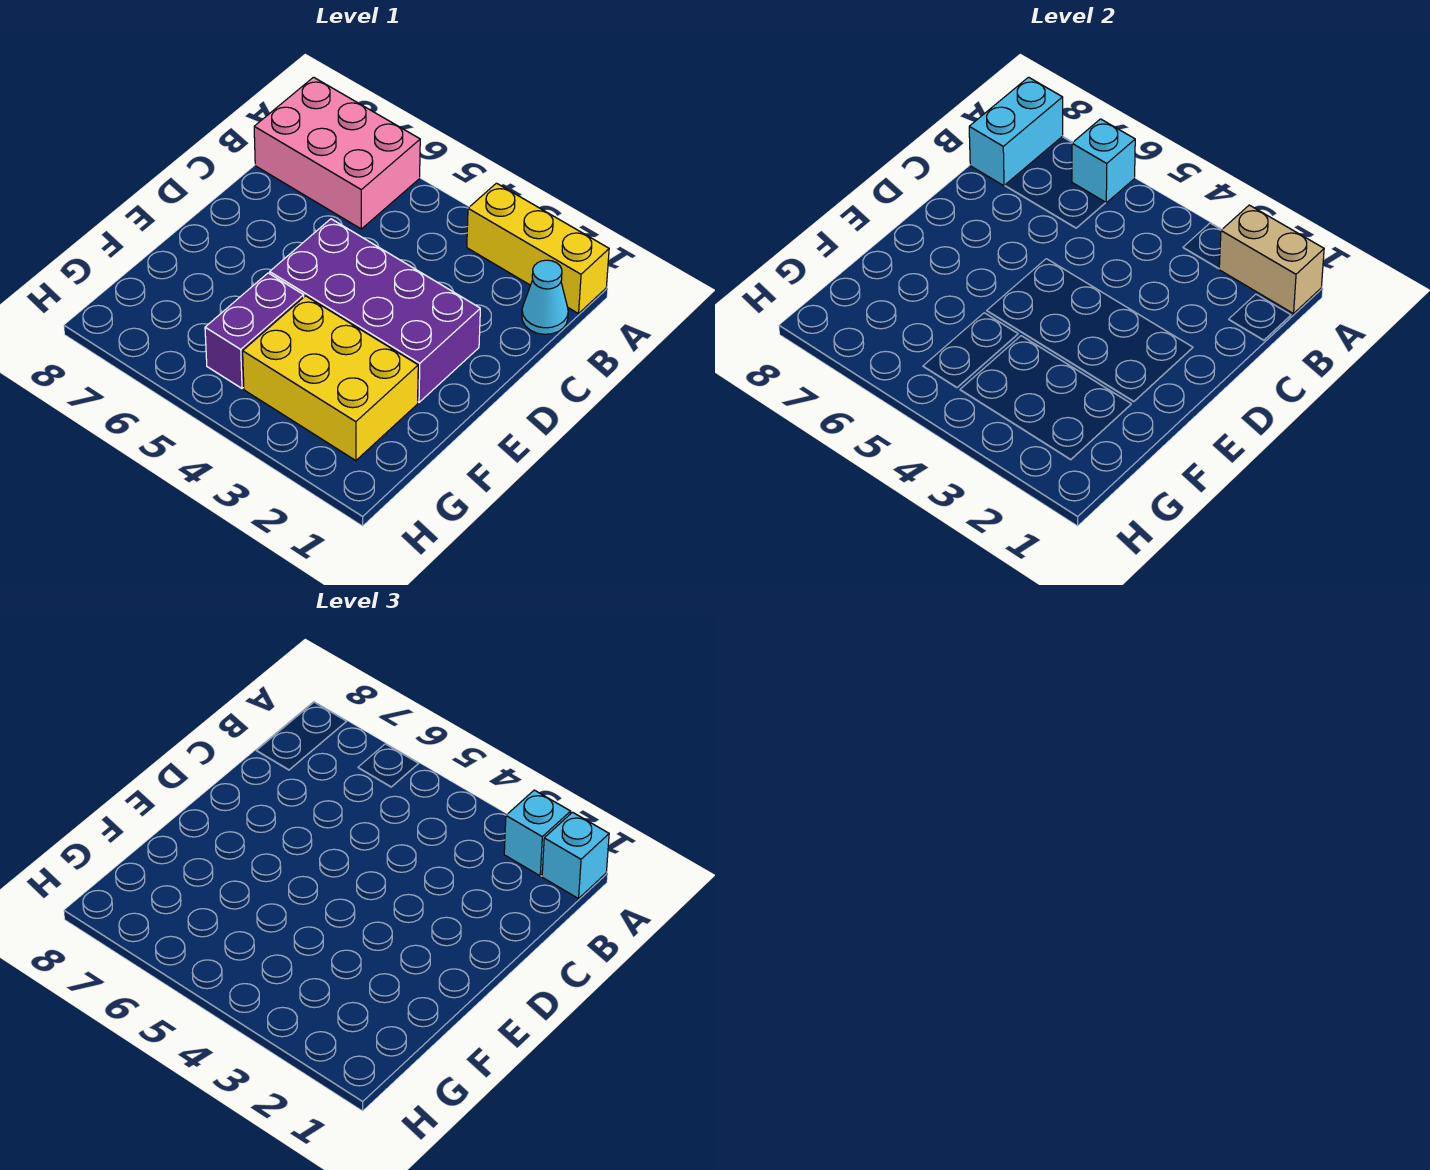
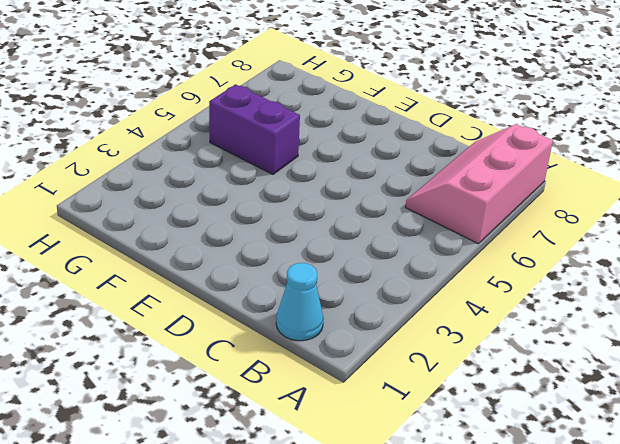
pink slope A6:B8 level 1 top A -> pink brick A6:B8 level 1
none -> yellow brick A1:A3 level 1
none -> purple brick D2:E5 level 1

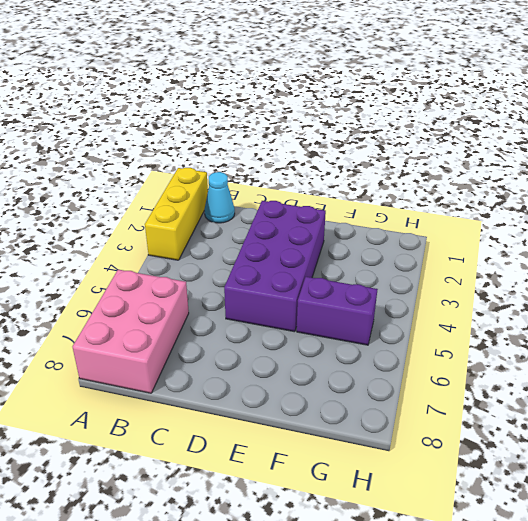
none -> yellow brick F2:G4 level 1
none -> tan brick A1:A2 level 2

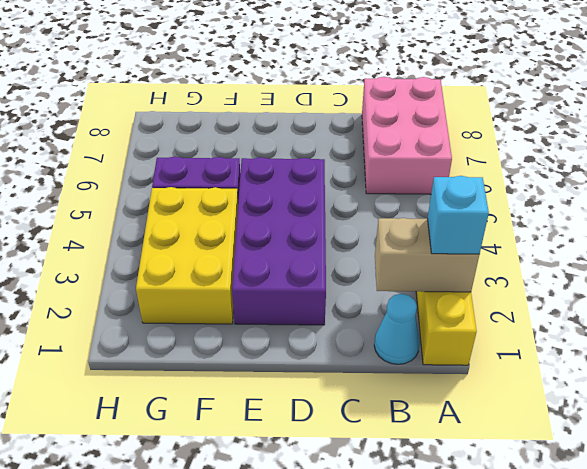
tan brick A2:B2 level 2 -> tan brick A1:A2 level 2
none -> cyan brick A6 level 2
none -> cyan brick A8:B8 level 2

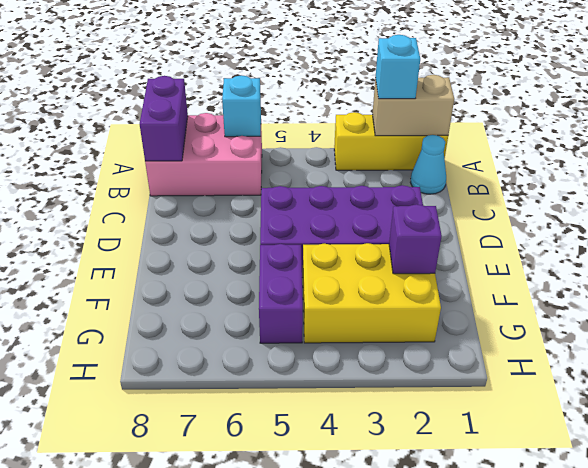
purple brick A8:B8 level 2 -> cyan brick A8:B8 level 2
purple brick F2 level 2 -> none
none -> cyan brick A1 level 3

